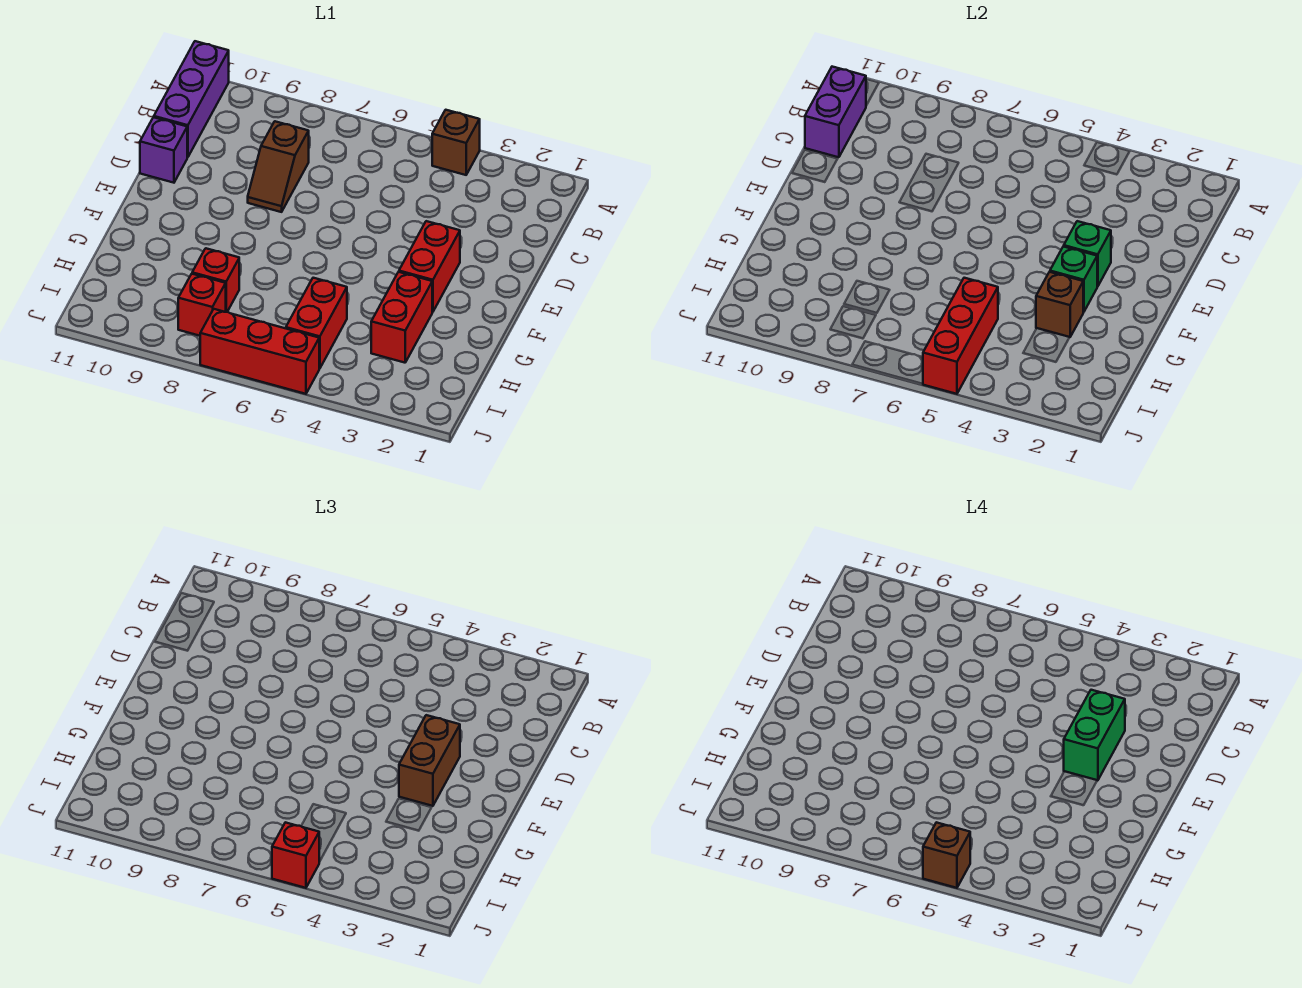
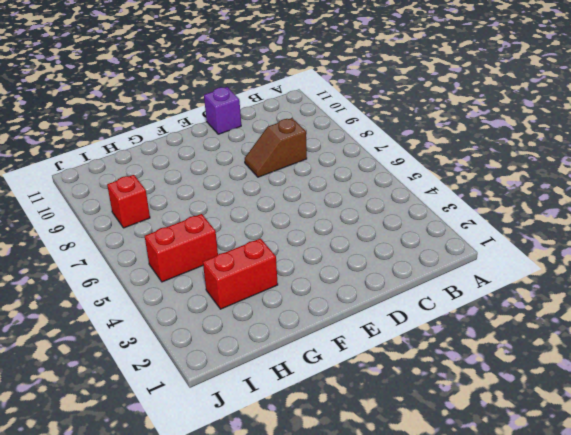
none -> brown brick A4 level 1
none -> purple brick A11:C11 level 1
none -> red brick E3:F3 level 1

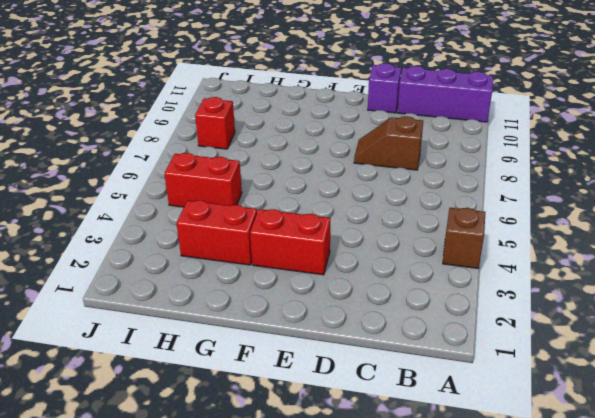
none -> red brick H8 level 1
none -> red brick J5:J7 level 1
none -> purple brick B11:C11 level 2

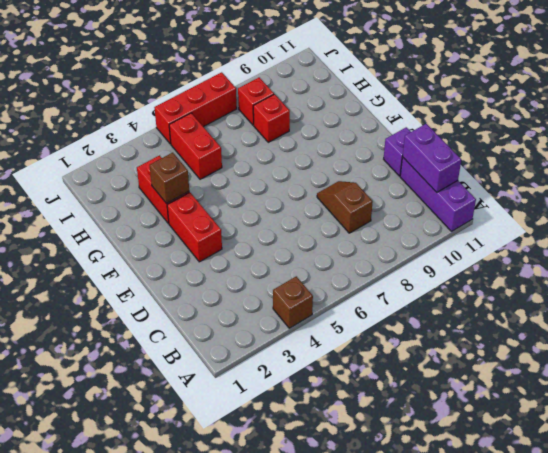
none -> green brick E3 level 2
none -> green brick F3 level 2
none -> red brick H5:J5 level 2

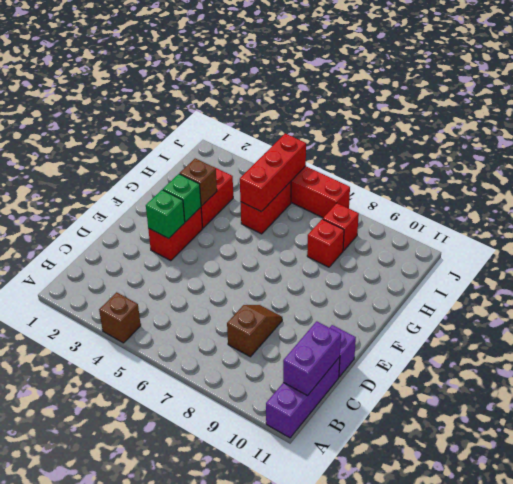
none -> brown brick E3:F3 level 3
none -> red brick J5 level 3
none -> green brick D3:E3 level 4

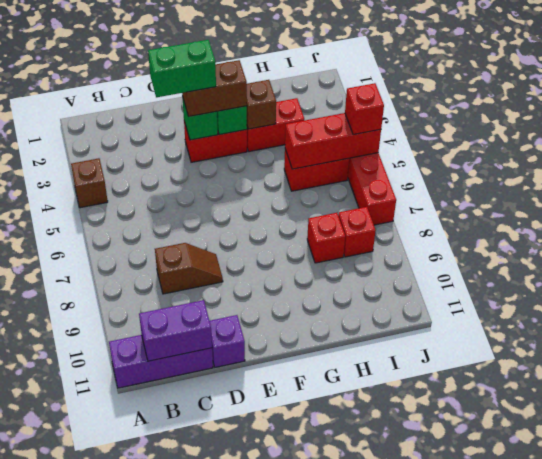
none -> brown brick J5 level 4

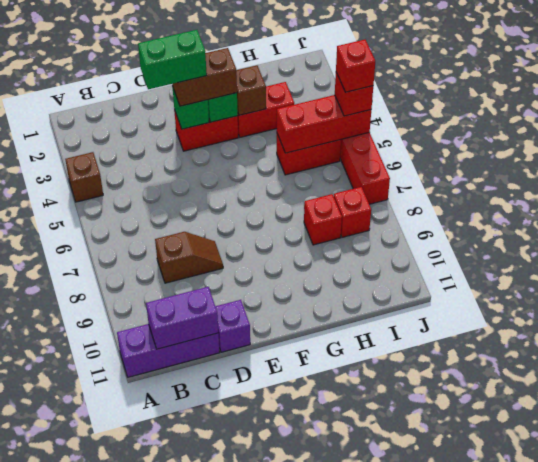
red brick J5 level 4 -> brown brick J5 level 4

